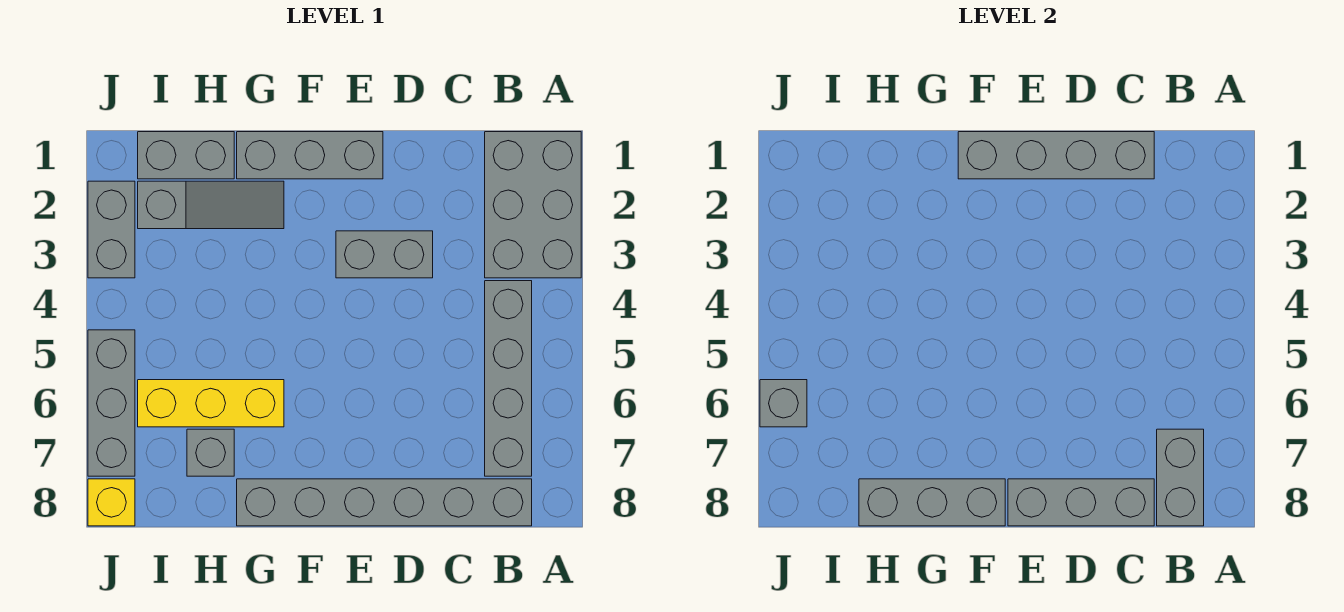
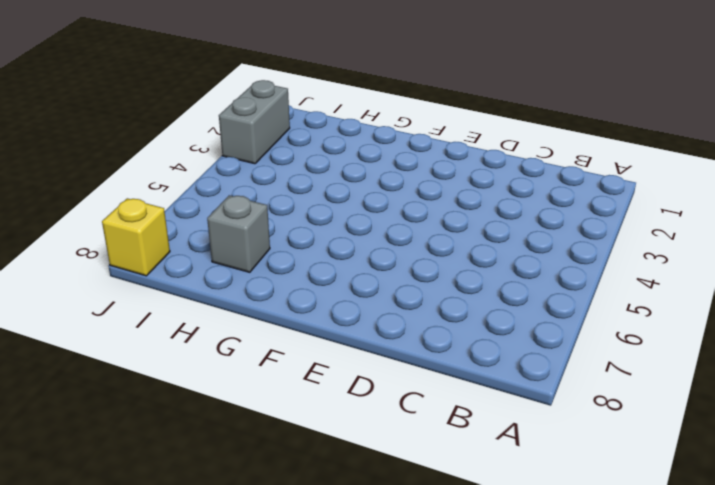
none -> grey brick A1:B3 level 1
none -> grey brick B4:B7 level 1
none -> grey brick B8:G8 level 1

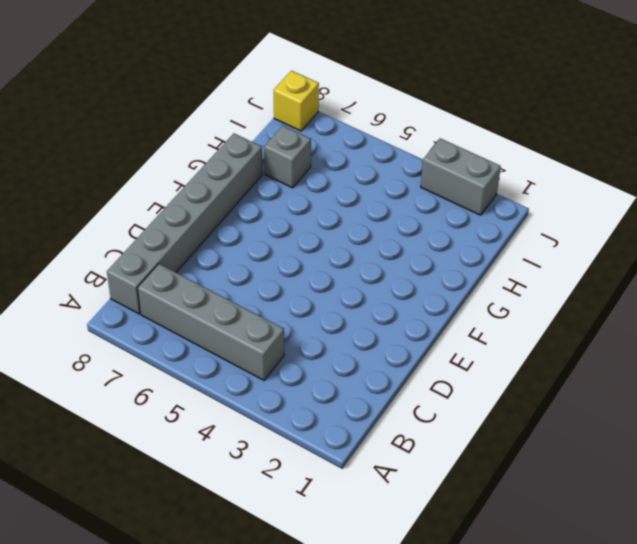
none -> grey brick A1:B3 level 1
none -> grey brick D3:E3 level 1
none -> grey brick E1:G1 level 1

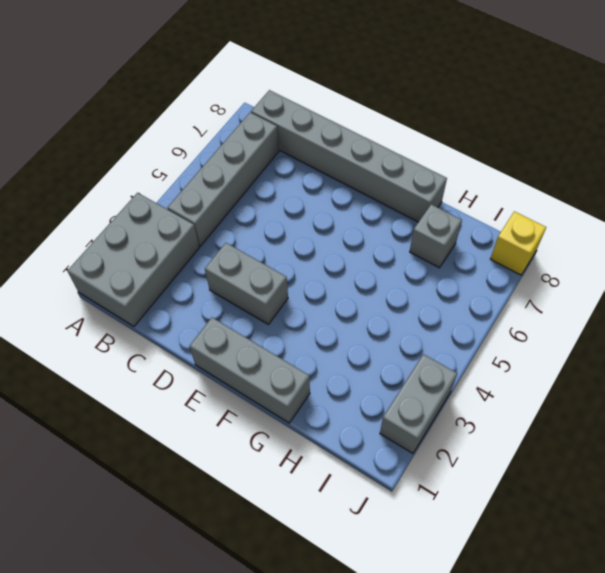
none -> grey slope G2:I2 level 1 top I
none -> yellow brick G6:I6 level 1
none -> grey brick H1:I1 level 1

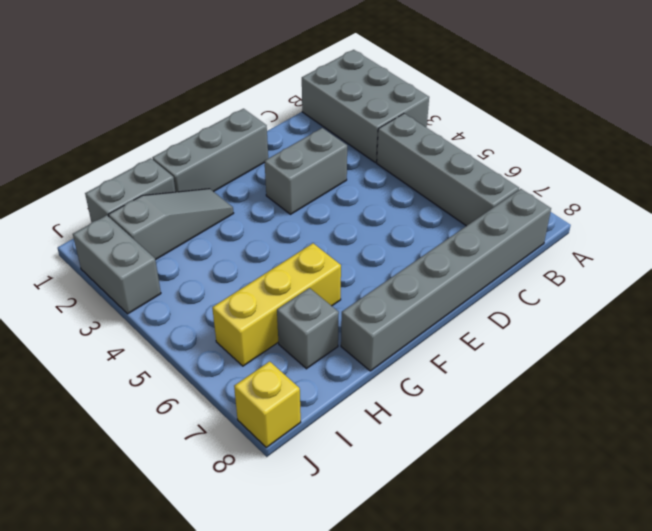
none -> grey brick J5:J7 level 1
none -> grey brick B7:B8 level 2
none -> grey brick C1:F1 level 2

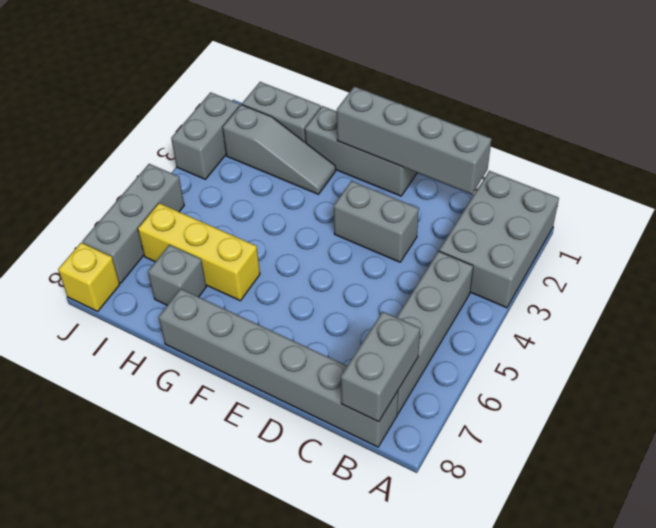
none -> grey brick C8:E8 level 2
none -> grey brick F8:H8 level 2
none -> grey brick J6 level 2

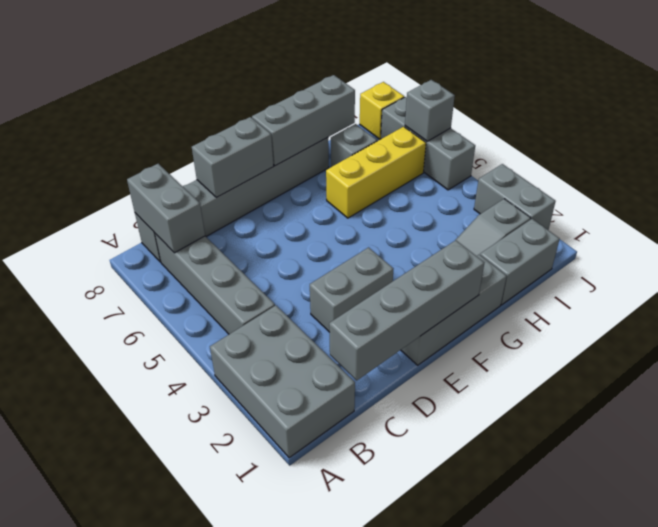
grey brick D8:E8 level 2 -> grey brick C8:E8 level 2

